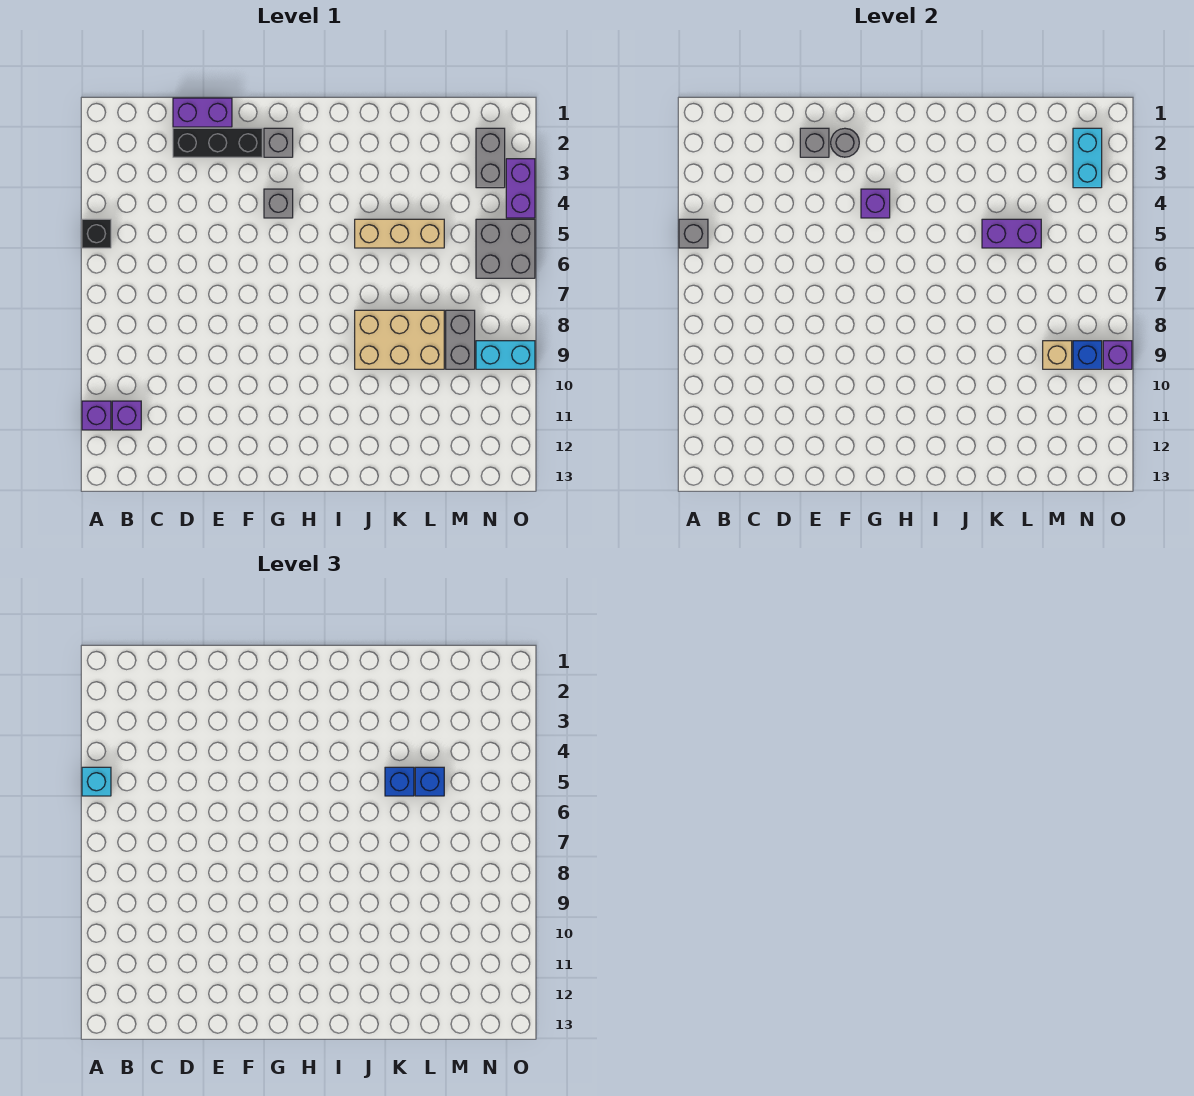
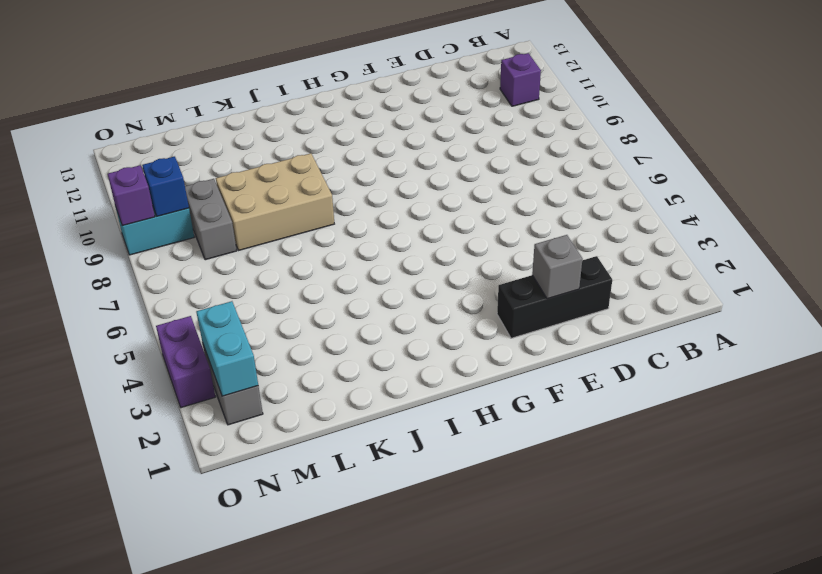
none -> black brick A5 level 1
none -> purple brick A11 level 1
none -> purple brick D1:E1 level 1

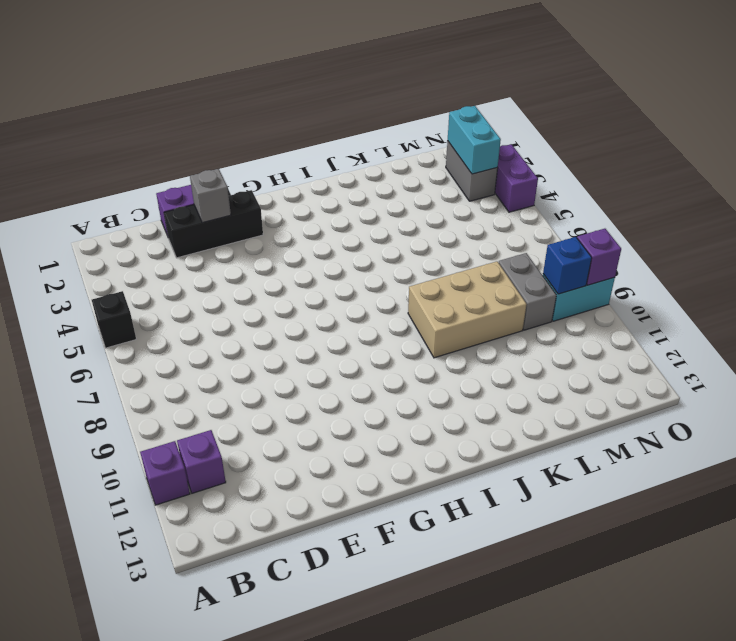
none -> grey brick G2 level 1
none -> grey brick G4 level 1
none -> tan brick J5:L5 level 1

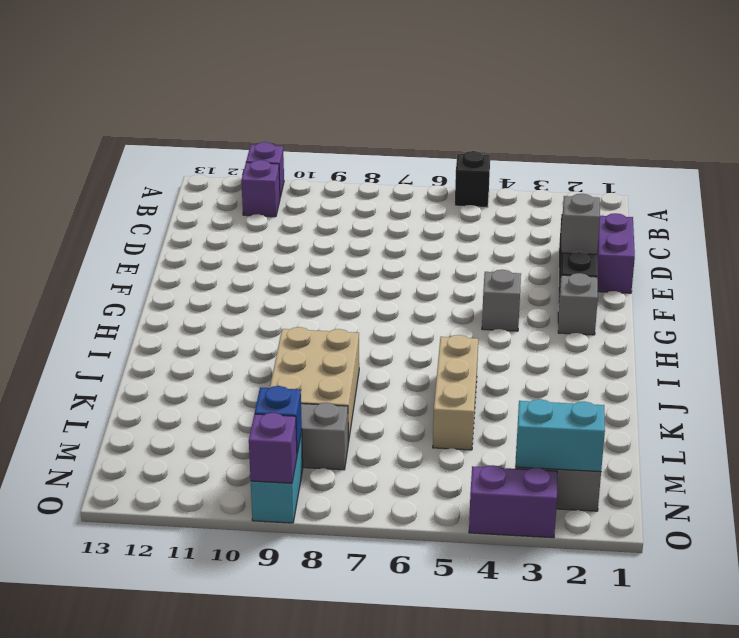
none -> grey brick N5:O6 level 1
none -> grey brick A5 level 2
none -> grey round brick F2 level 2

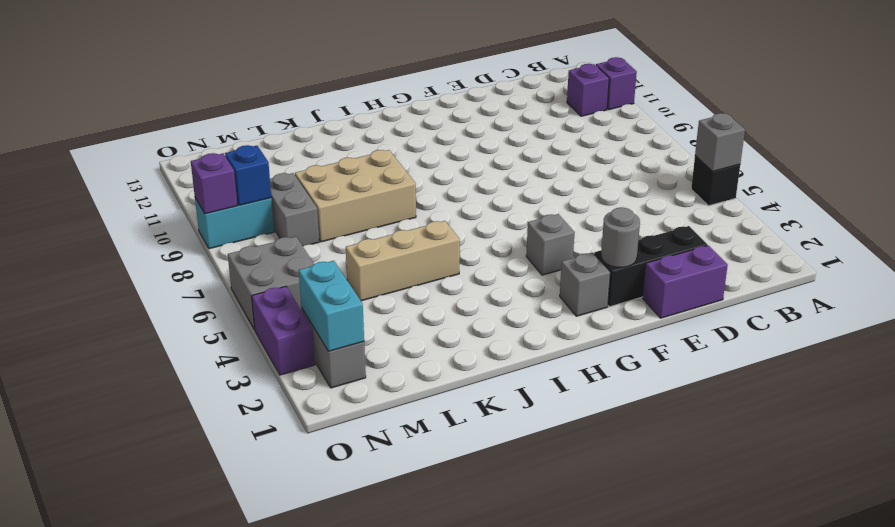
none -> grey brick E2 level 2
none -> purple brick G4 level 2
none -> purple brick K5:L5 level 2

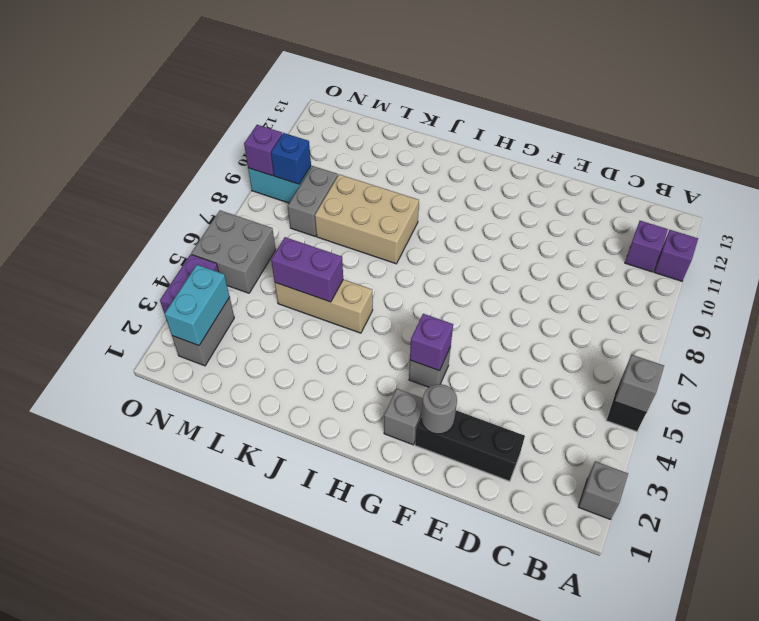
grey brick A2 level 1 -> grey brick E2 level 2
none -> purple brick D1:E1 level 1
none -> tan brick M9 level 2
none -> cyan brick A5 level 3

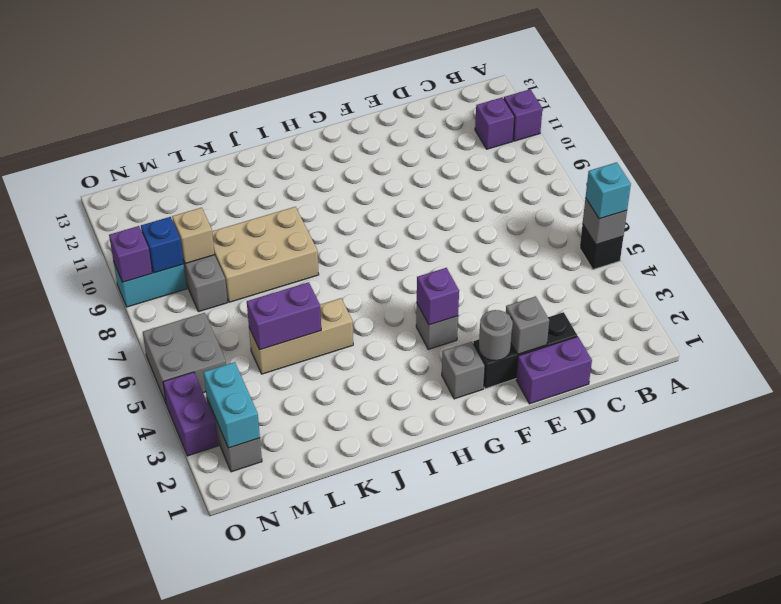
none -> blue brick K5 level 3
none -> blue brick L5 level 3

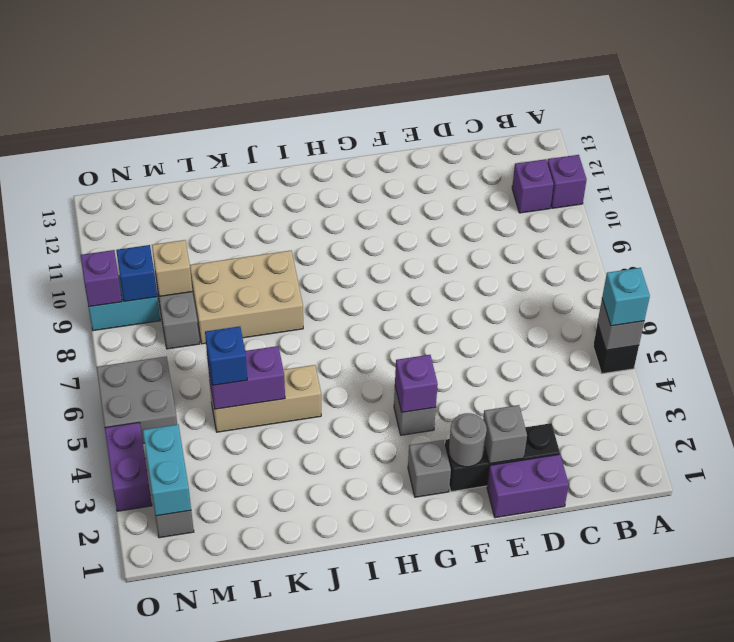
none -> blue brick K5 level 3

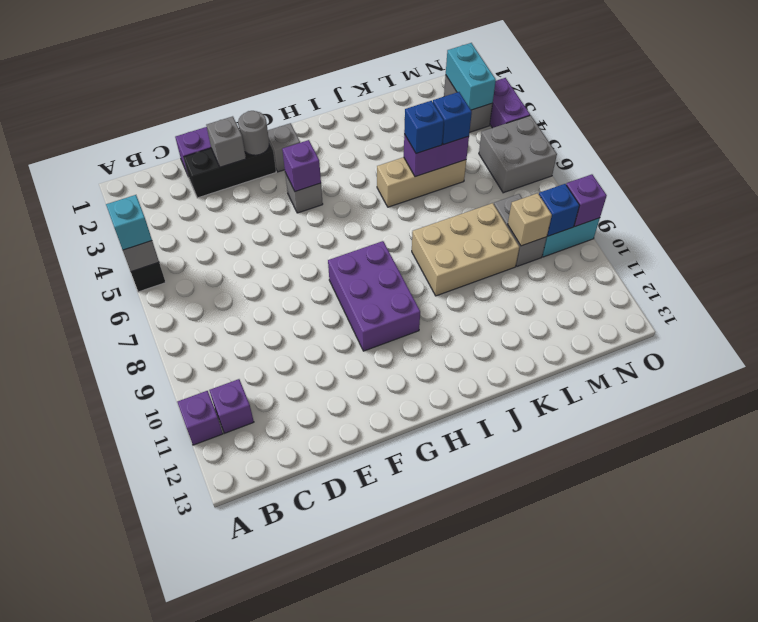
purple brick G8:H10 level 1 -> none

